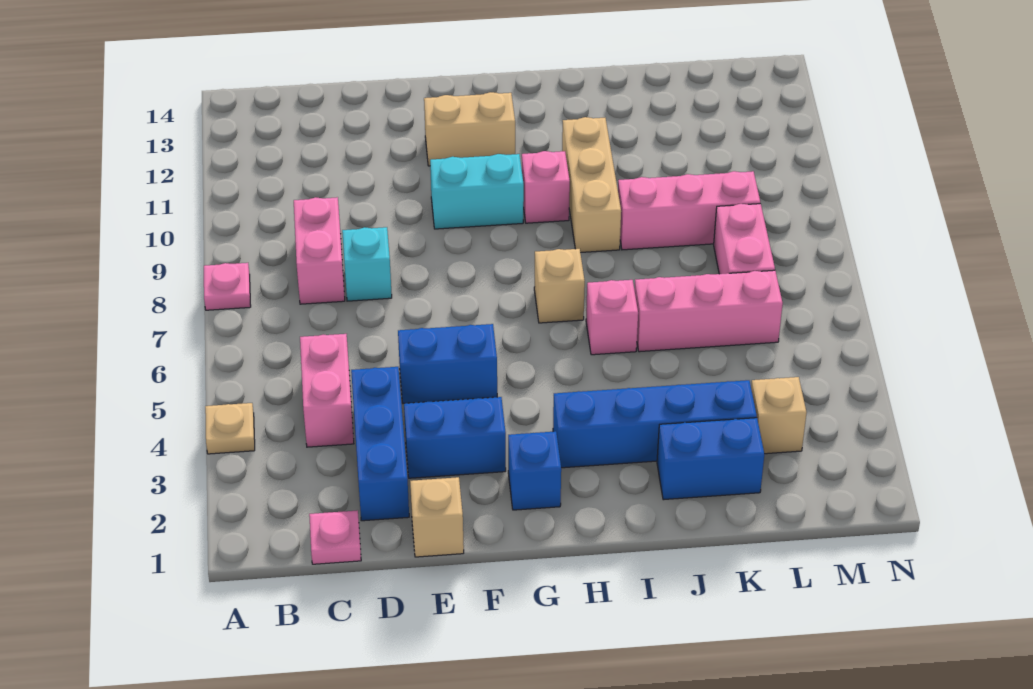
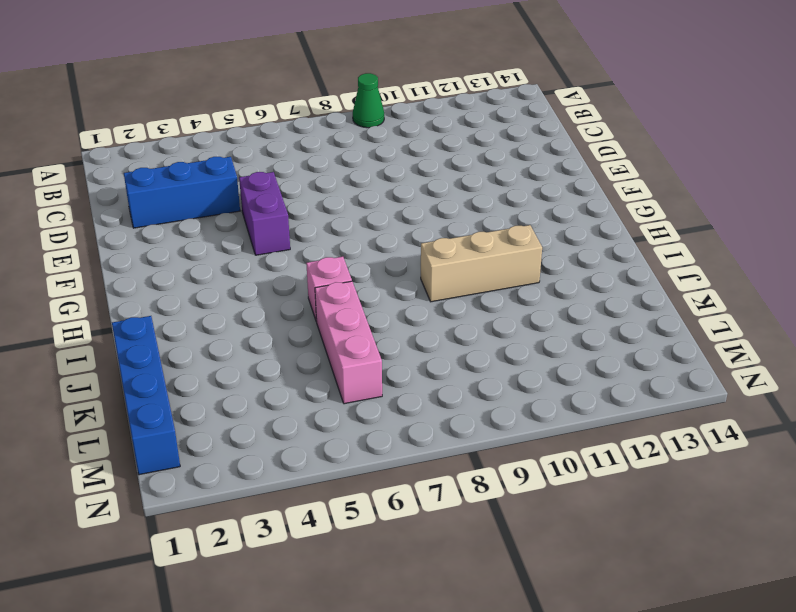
green cone A9 level 1 -> none
purple brick E5:F5 level 1 -> blue brick E5:F5 level 1
blue brick J1:M1 level 1 -> blue brick H3:K3 level 1
none -> tan plate A4 level 1
none -> pink plate A8 level 1
none -> pink plate C1 level 1

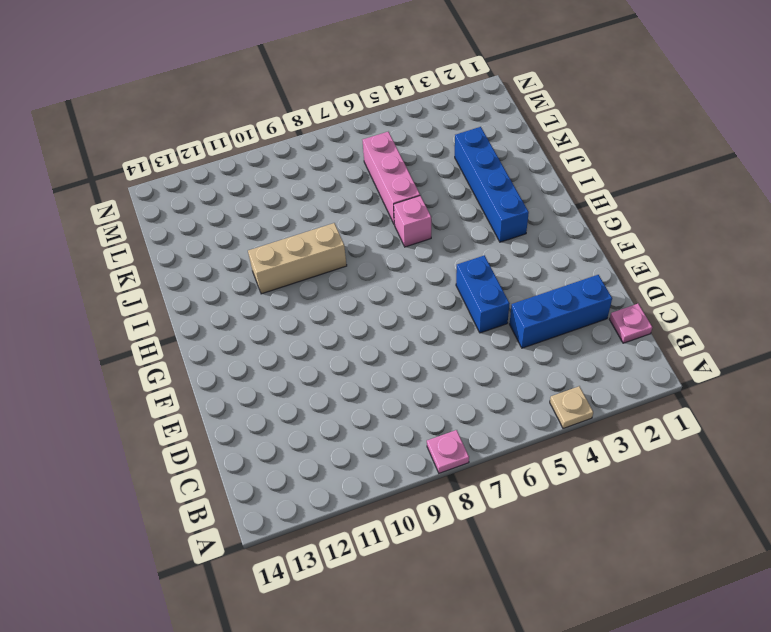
none -> pink brick C4:C5 level 1
none -> pink brick C8:C9 level 1
none -> cyan brick D8 level 1

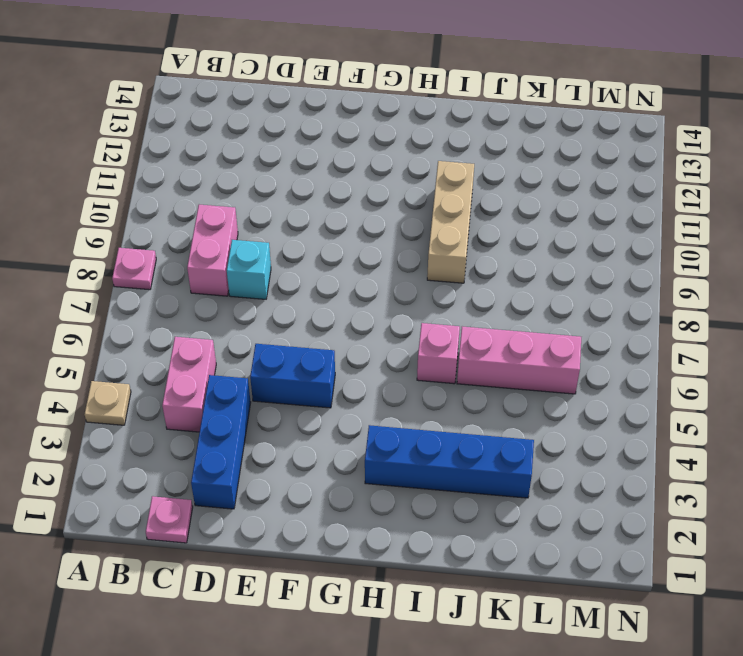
none -> tan brick E1 level 1
none -> blue brick E3:F3 level 1
none -> cyan brick F10:G10 level 1

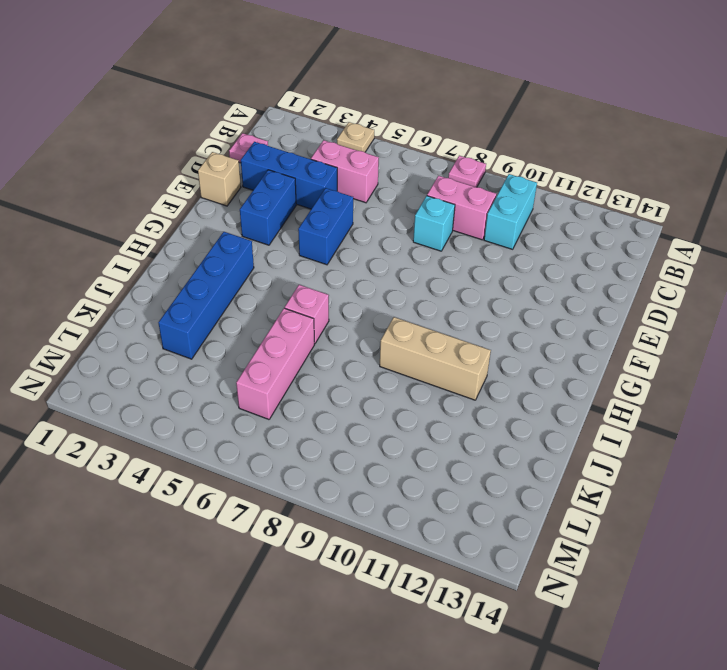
cyan brick B10:C10 level 1 -> cyan brick F10:G10 level 1
none -> tan brick F12:G12 level 1
none -> blue brick G2 level 1
none -> tan brick H7 level 1

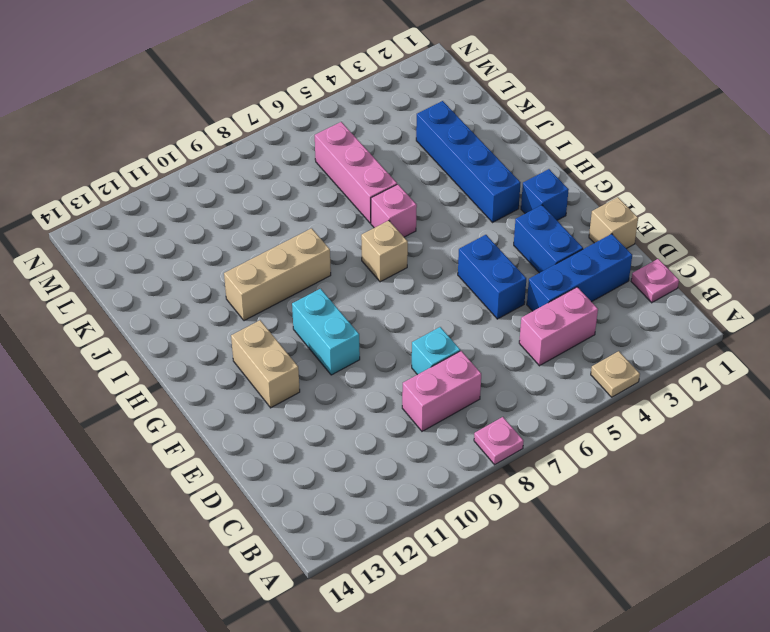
none -> pink brick H10 level 1
none -> blue brick J2:K2 level 1
none -> pink brick J9:L9 level 1

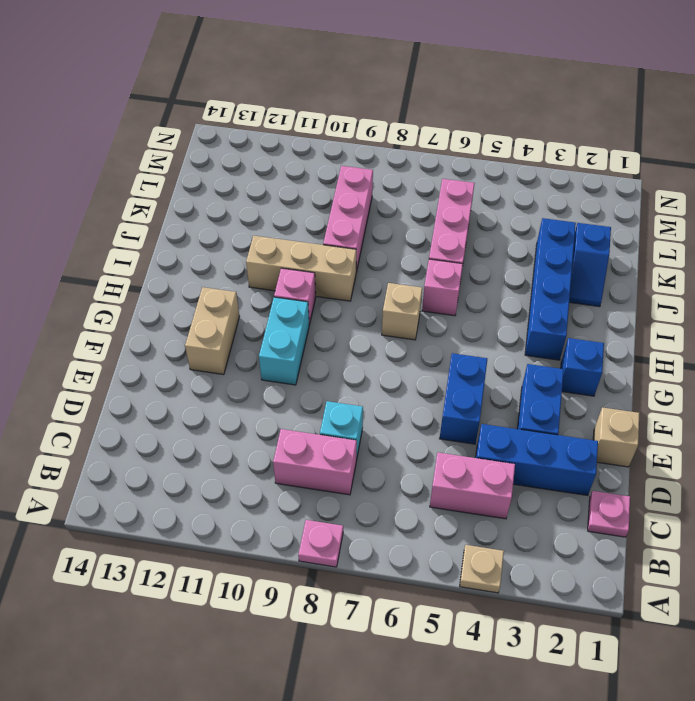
blue slope J2:K2 level 1 top K -> blue brick J2:K2 level 1
none -> tan brick L3 level 1
none -> pink brick L7:L8 level 1

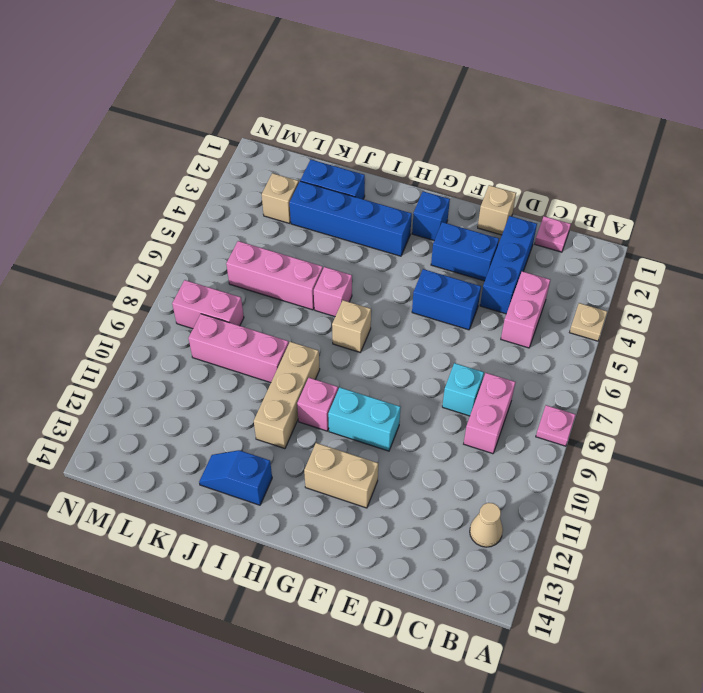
tan cone B12 level 1 -> none
blue slope I13:J13 level 1 top I -> none
pink brick L8:M8 level 1 -> pink brick L7:L8 level 1

